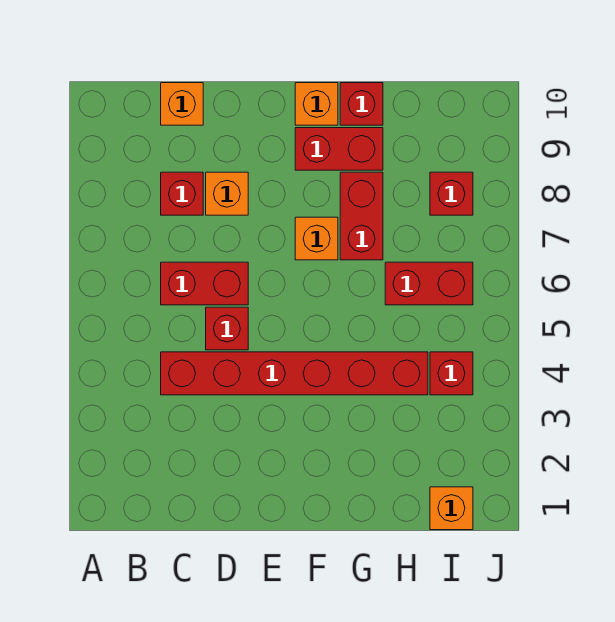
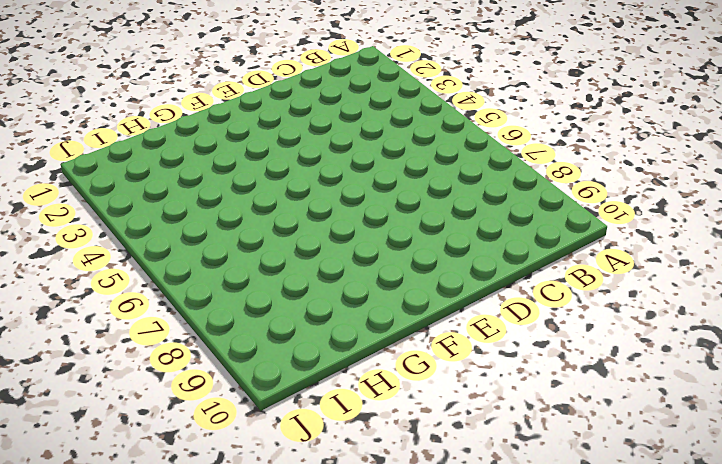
none -> red brick C4:H4 level 1
none -> red brick C6:D6 level 1
none -> red brick C8 level 1

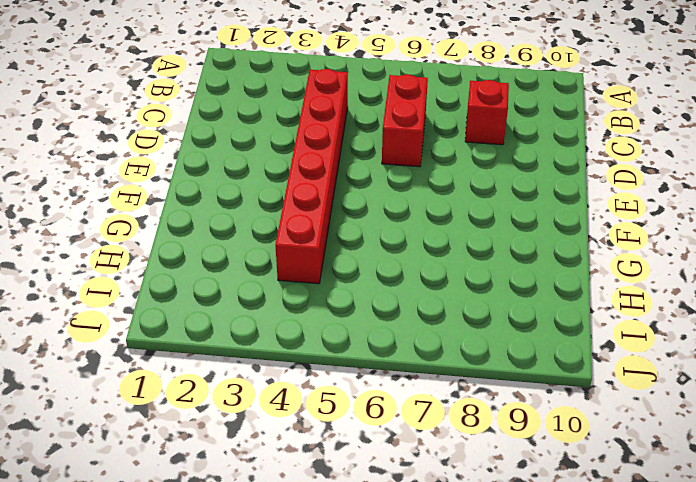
none -> orange brick C10 level 1
none -> red brick D5 level 1
none -> orange brick D8 level 1

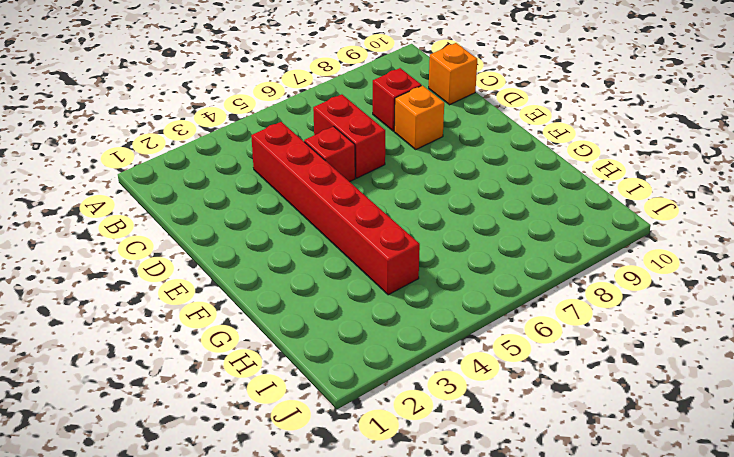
none -> orange brick F7 level 1
none -> red brick F9:G9 level 1
none -> orange brick F10 level 1

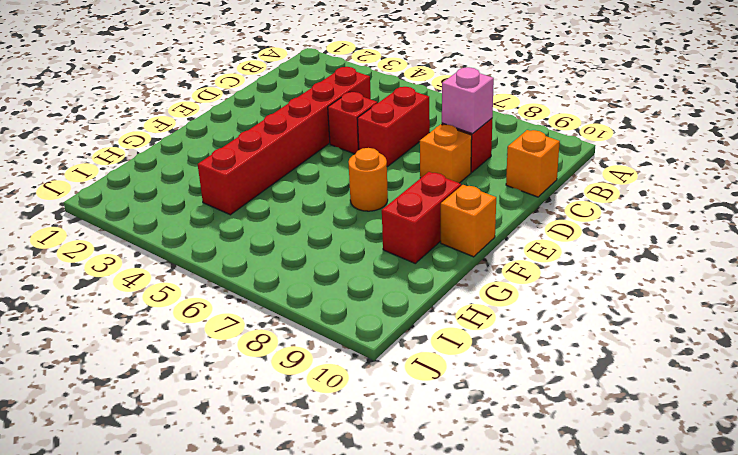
pink brick C8 level 2 -> none
orange round brick F7 level 1 -> orange brick F7 level 1
none -> red brick G7:G8 level 1
none -> red brick G10 level 1
none -> red brick H6:I6 level 1

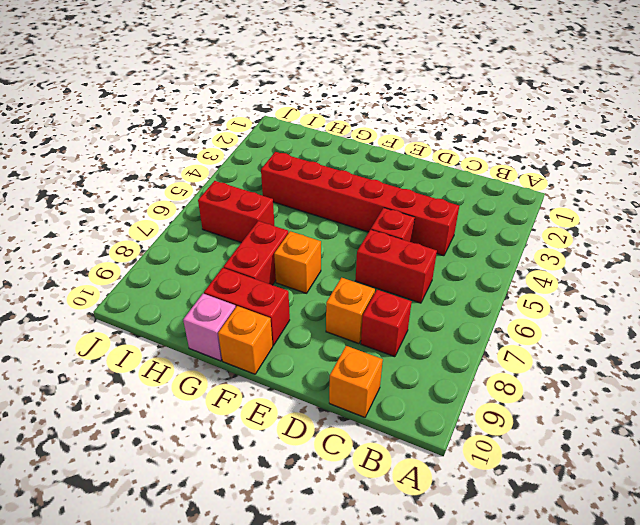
pink brick G10 level 1 -> red brick G10 level 1
none -> orange brick I1 level 1
none -> red brick I4 level 1
none -> red brick I8 level 1

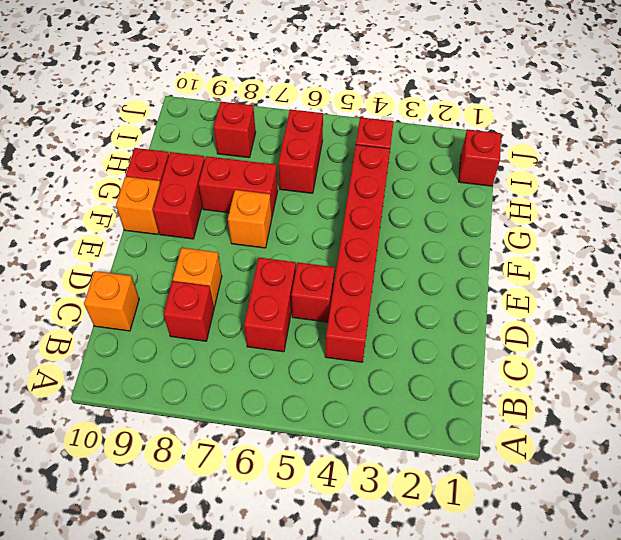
red brick I1 level 1 -> orange brick I1 level 1

